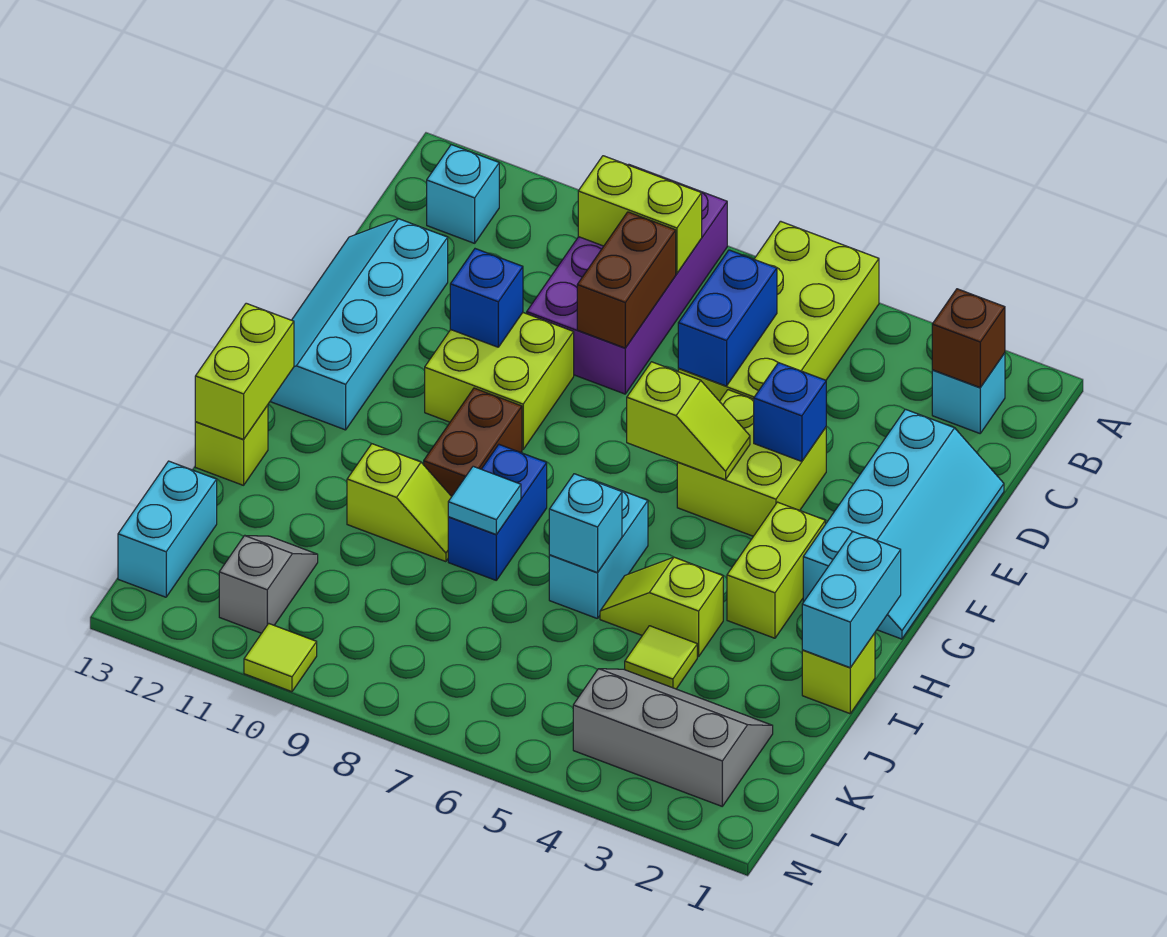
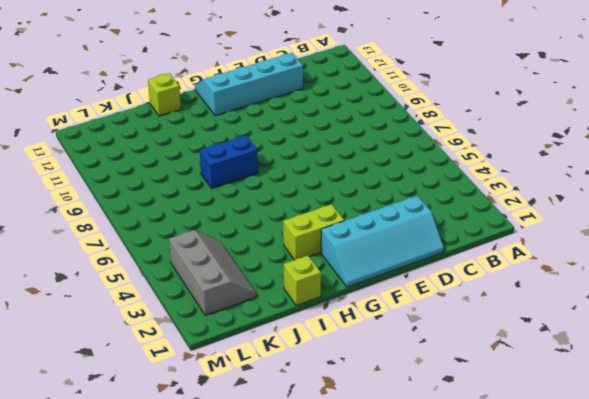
none -> lime brick A5:D6 level 1
none -> purple brick A8:D9 level 1
none -> cyan brick B2 level 1
none -> cyan brick B12 level 1

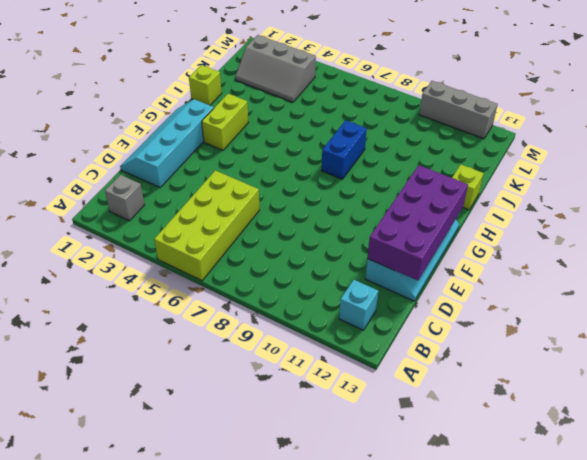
grey brick B2 level 1 -> cyan brick B2 level 1
purple brick D12:G13 level 2 -> purple brick A8:D9 level 1
grey brick M10:M12 level 1 -> lime tile M10 level 1
none -> lime brick E4:F5 level 1
none -> lime brick E9:F10 level 1
none -> brown brick G9:H9 level 1
none -> cyan brick H6:I6 level 1

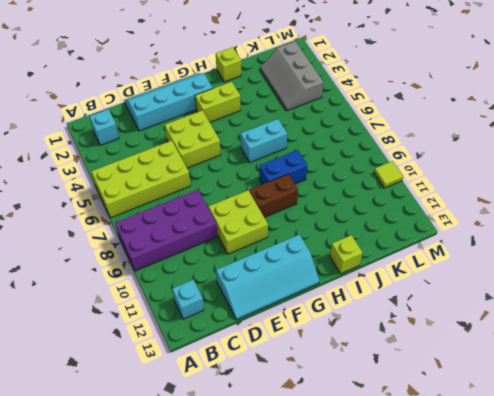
none -> lime slope I4:I5 level 1 top 4
none -> lime slope I9:I10 level 1 top 10
none -> lime tile J4 level 1
none -> grey slope K11:L11 level 1 top L

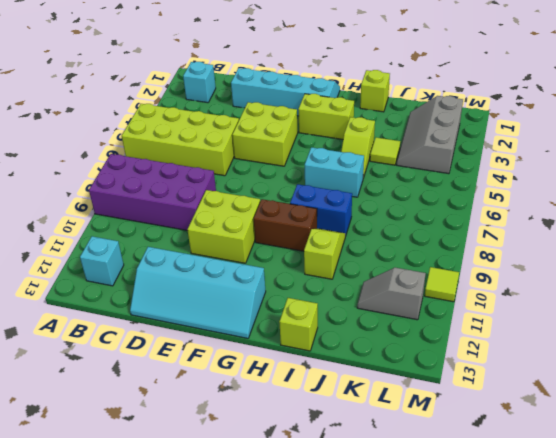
none -> cyan brick K13:L13 level 1
none -> brown brick B2 level 2
none -> lime brick B8:B9 level 2
none -> blue brick C6:D6 level 2

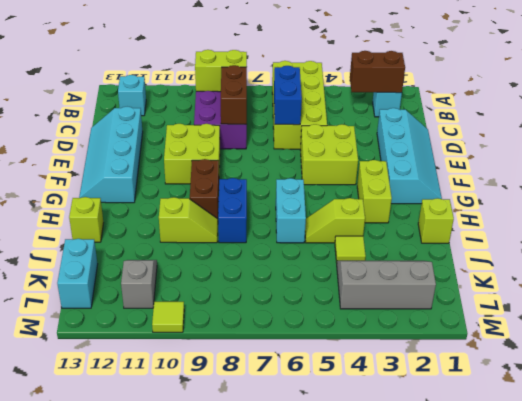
brown brick B2:B3 level 2 -> brown brick B2 level 2
none -> blue brick E4 level 2
none -> blue brick E10 level 2
none -> lime slope F5:F6 level 2 top 6
none -> cyan brick H1:I1 level 2

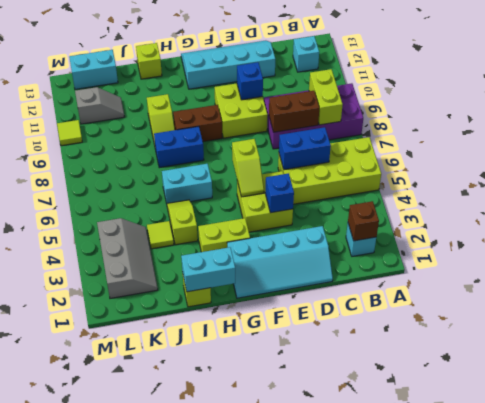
none -> lime brick H13:I13 level 2
none -> cyan brick I6 level 2
none -> cyan tile I8 level 2

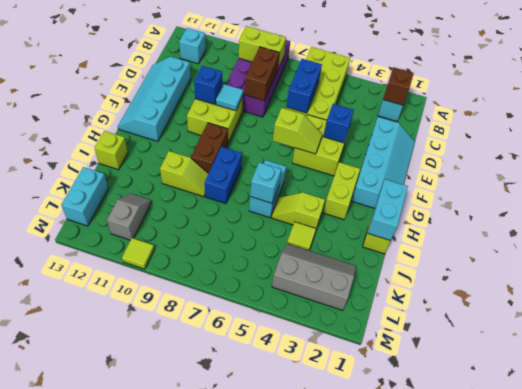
cyan tile E9 level 2 -> cyan tile I8 level 2
none -> lime brick H13:I13 level 2

